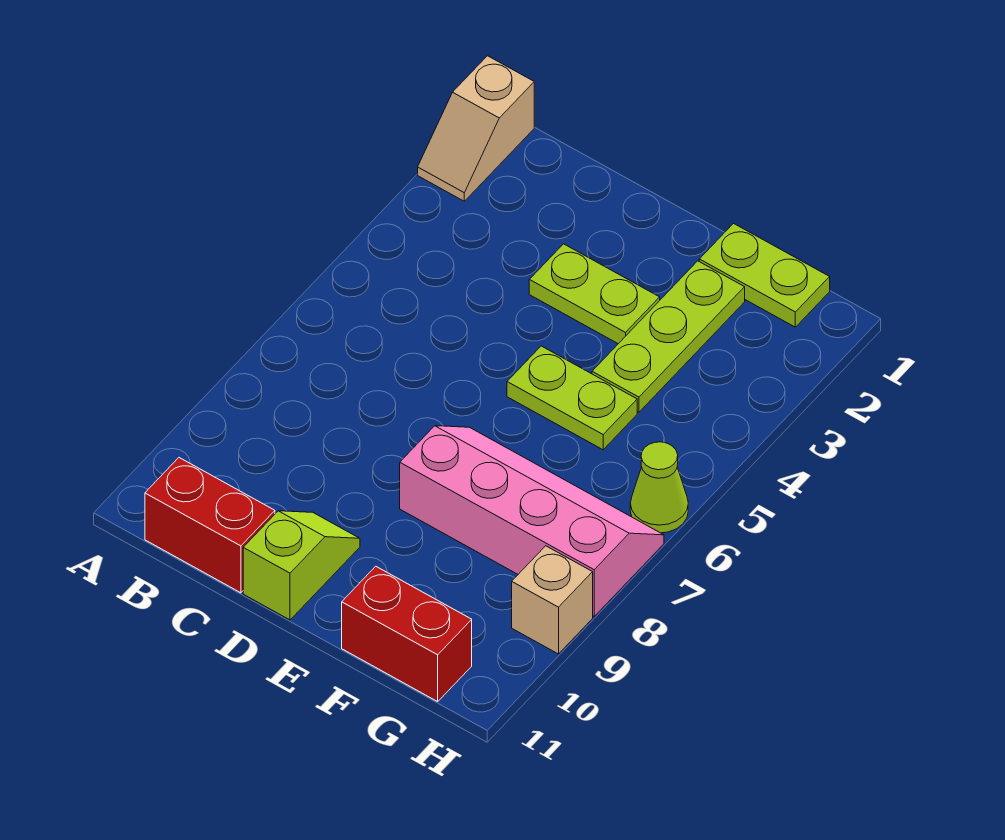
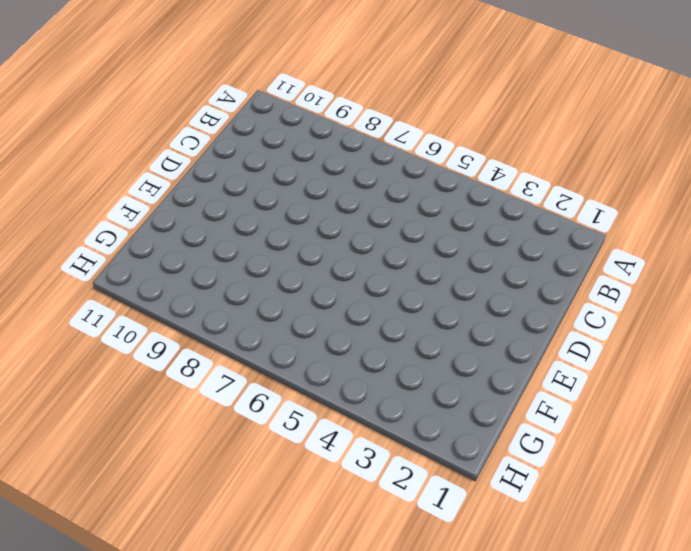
none -> tan slope A1:A2 level 1 top 1
none -> red brick B11:C11 level 1

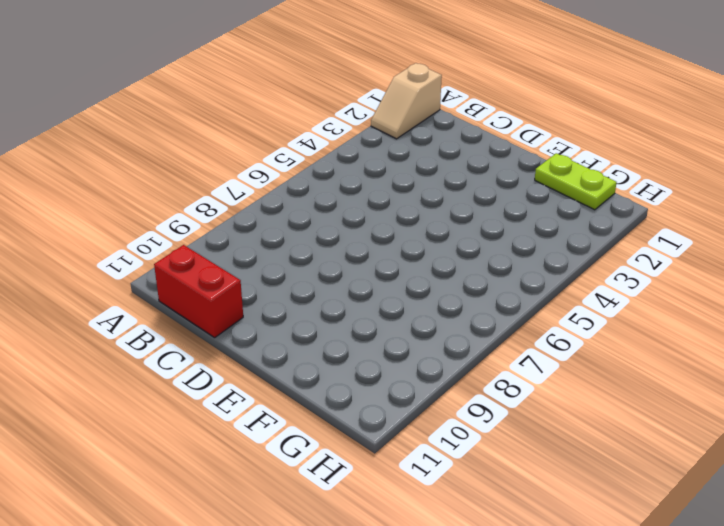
none -> lime plate D3:E3 level 1
none -> lime slope D10:D11 level 1 top 11

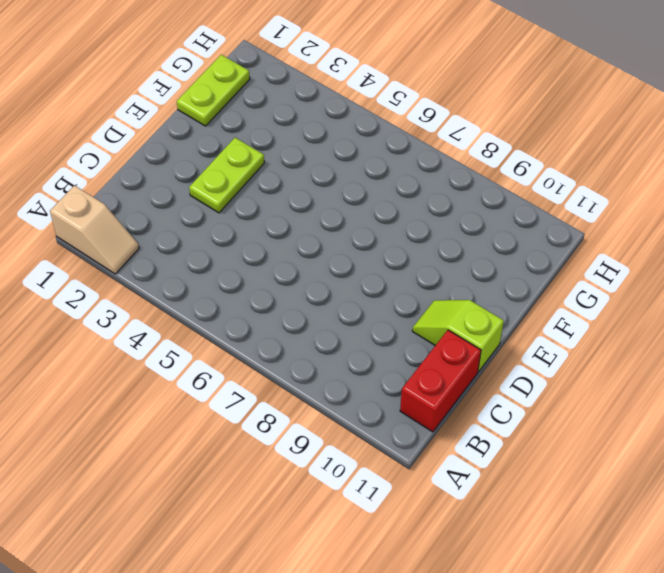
none -> lime plate E5:F5 level 1
none -> pink slope E7:H8 level 1 top 8

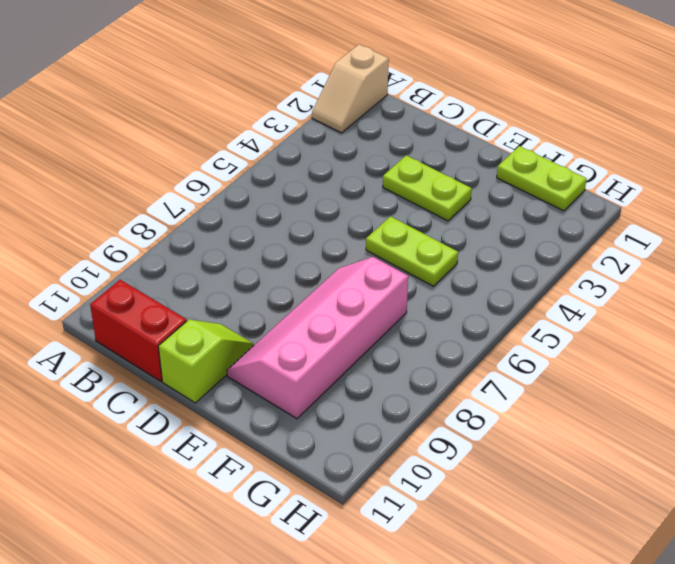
pink slope E7:F10 level 1 top F -> pink slope E7:H8 level 1 top 8
none -> lime plate F2:F4 level 1
none -> red brick F11:G11 level 1

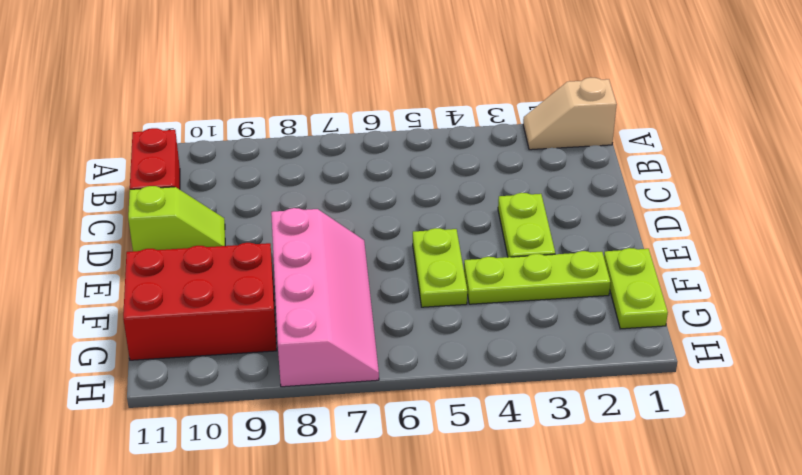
red brick F9:G11 level 1 -> red brick F11:G11 level 1
none -> lime cone H6 level 1
none -> tan brick H9 level 1

